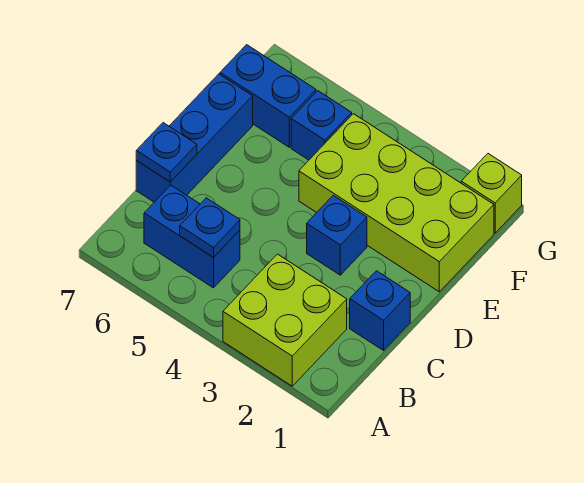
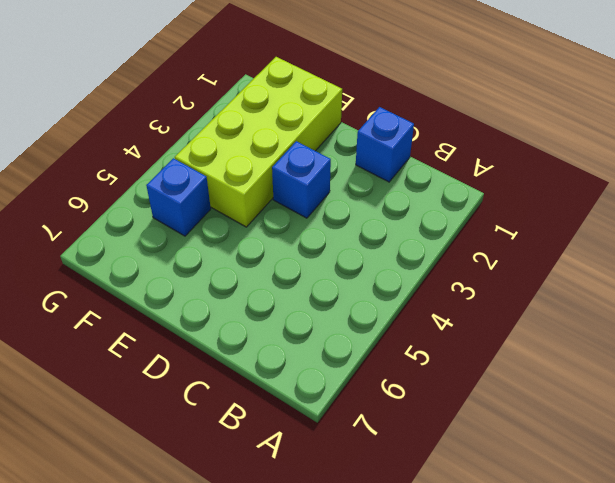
none -> lime brick A2:B3 level 1
none -> blue brick B5:B6 level 1

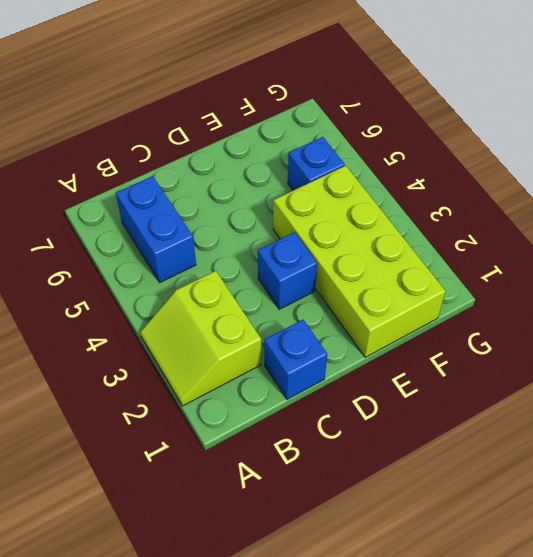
lime slope A2:B3 level 1 top B -> lime brick A2:B3 level 1
none -> blue brick C7:E7 level 1
none -> blue brick F6:F7 level 1

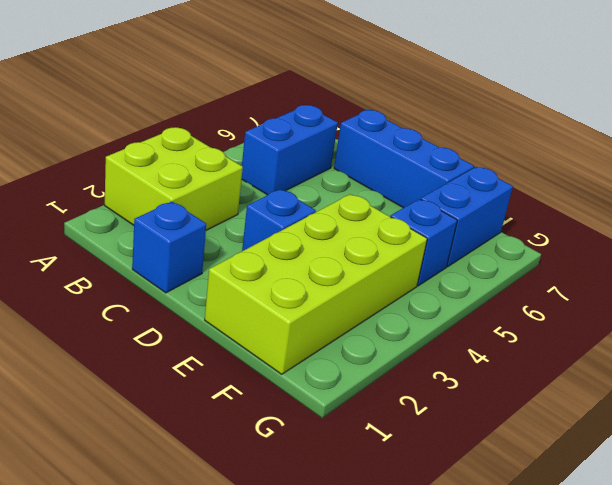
none -> lime brick G1 level 1
none -> blue plate B5 level 2

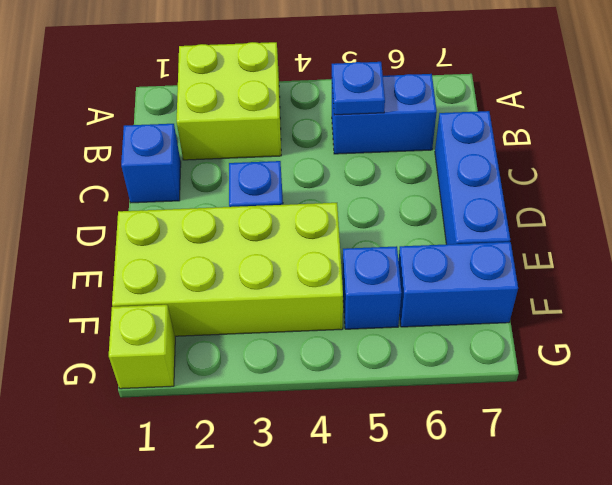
none -> blue plate C7 level 2

